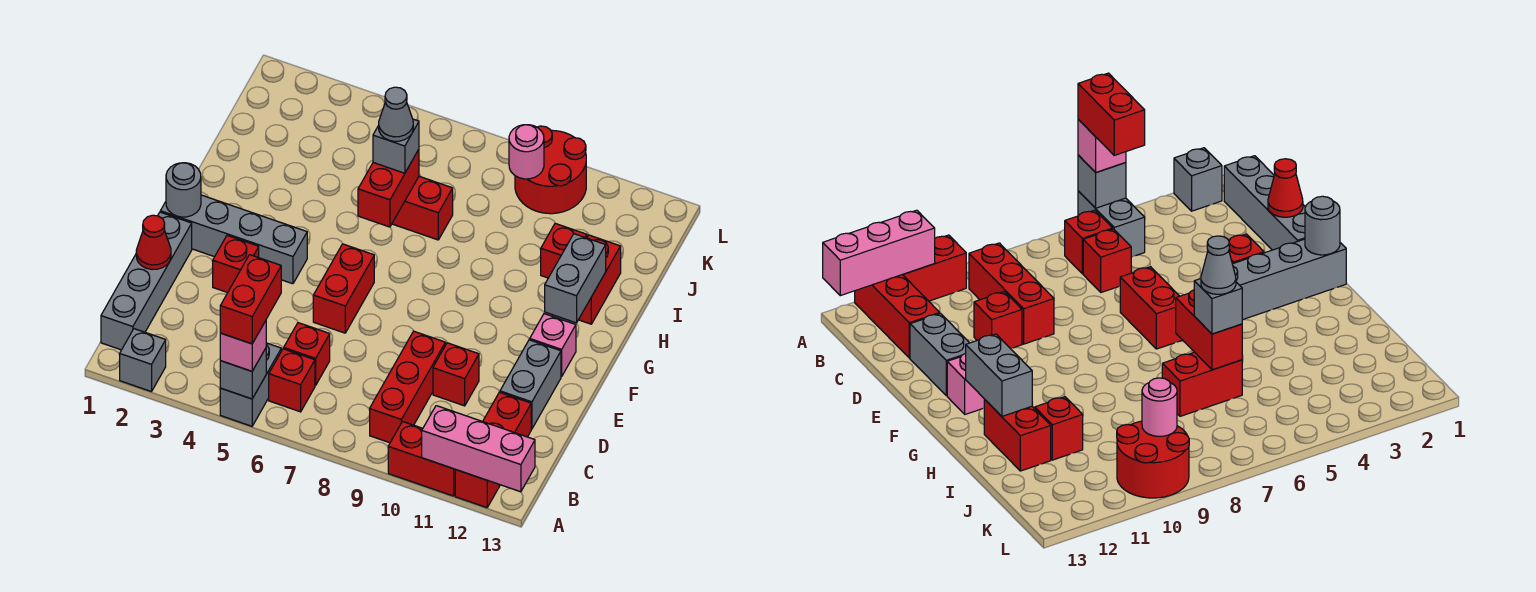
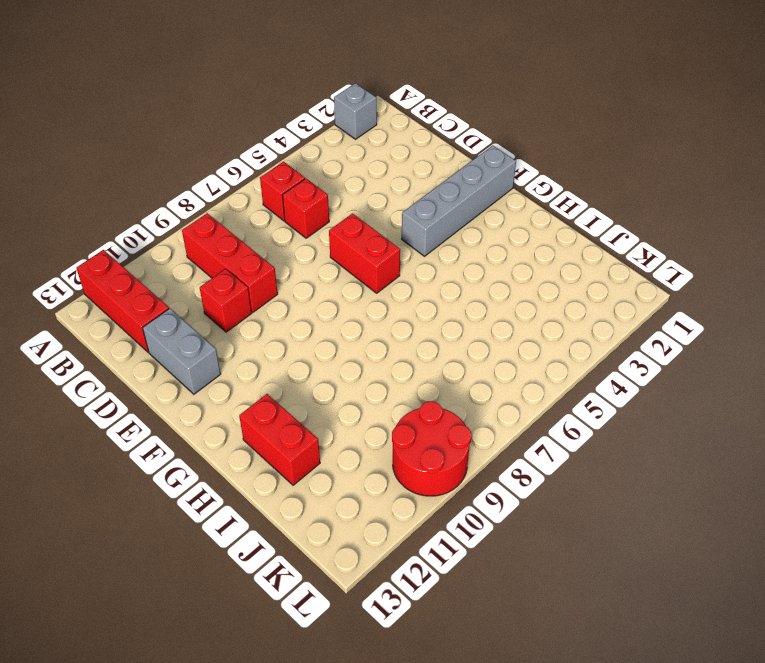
none -> grey brick A5:B5 level 1
none -> red brick A10:A11 level 1
none -> grey brick B1:E1 level 1

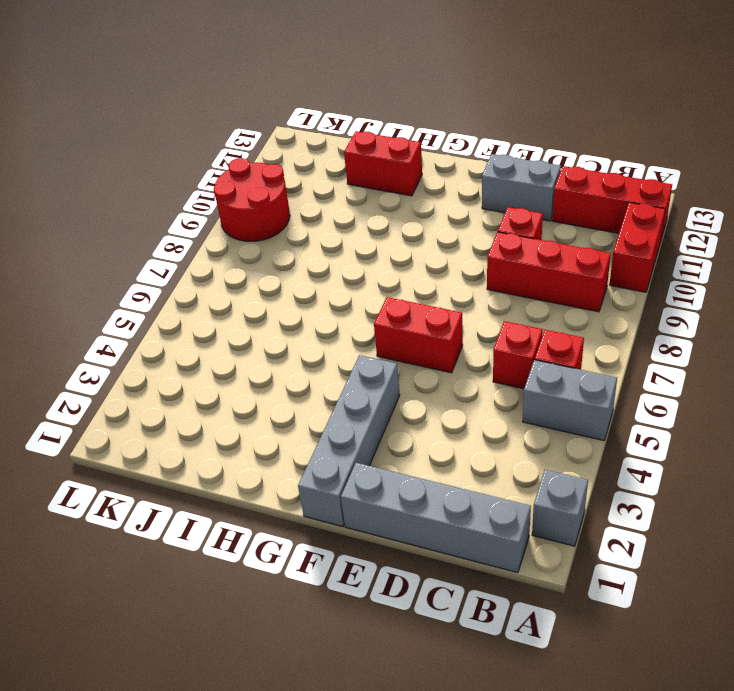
none -> red brick E3 level 1
none -> pink brick F12 level 1
none -> red brick I6:I7 level 1

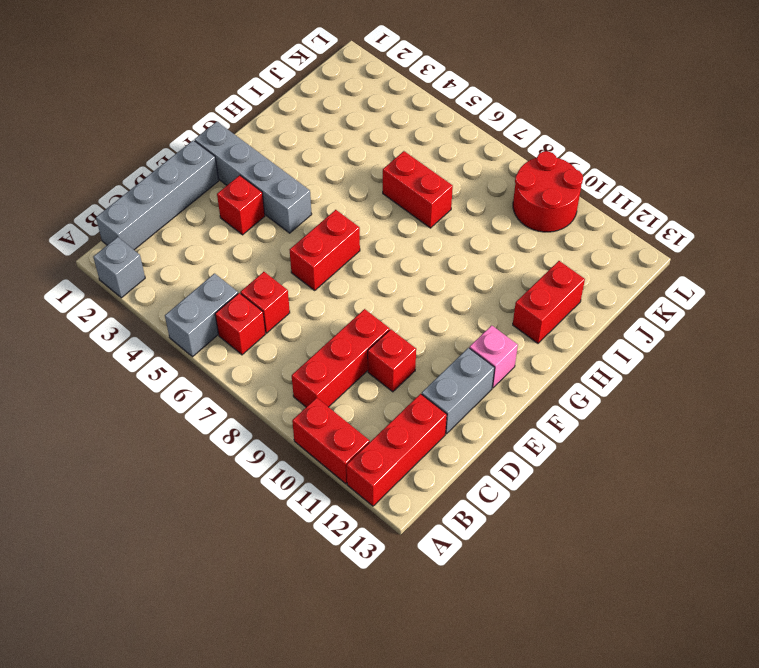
none -> red brick I11 level 1
none -> grey brick A5 level 2
none -> pink brick A11:A13 level 2

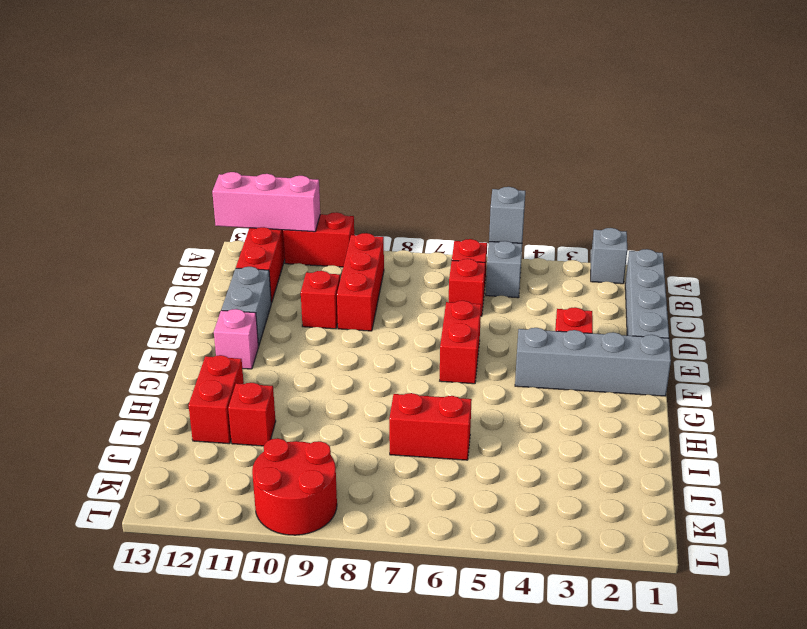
none -> red cone D1 level 2
none -> grey round brick F1 level 2
none -> grey brick G12:H12 level 2

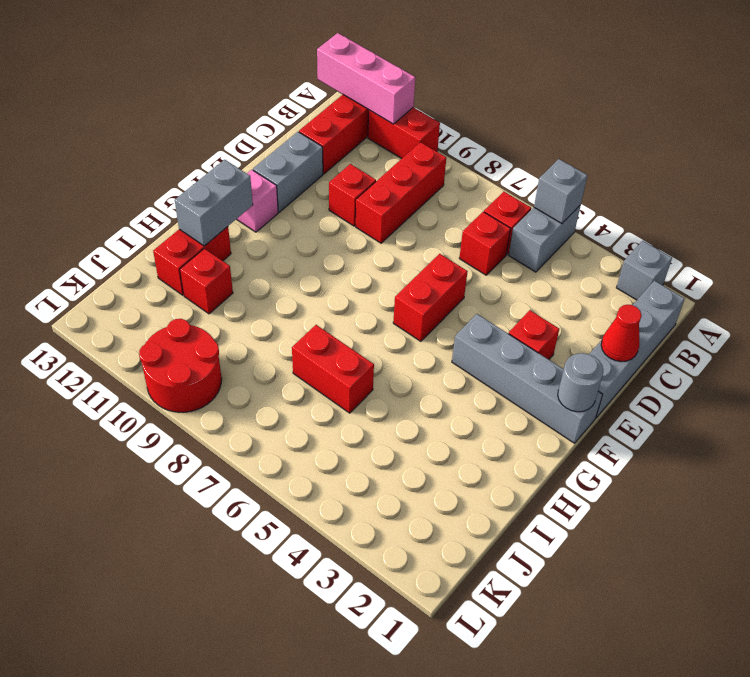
none -> red brick H6:I6 level 2
none -> pink round brick K9 level 2
none -> pink brick A5 level 3

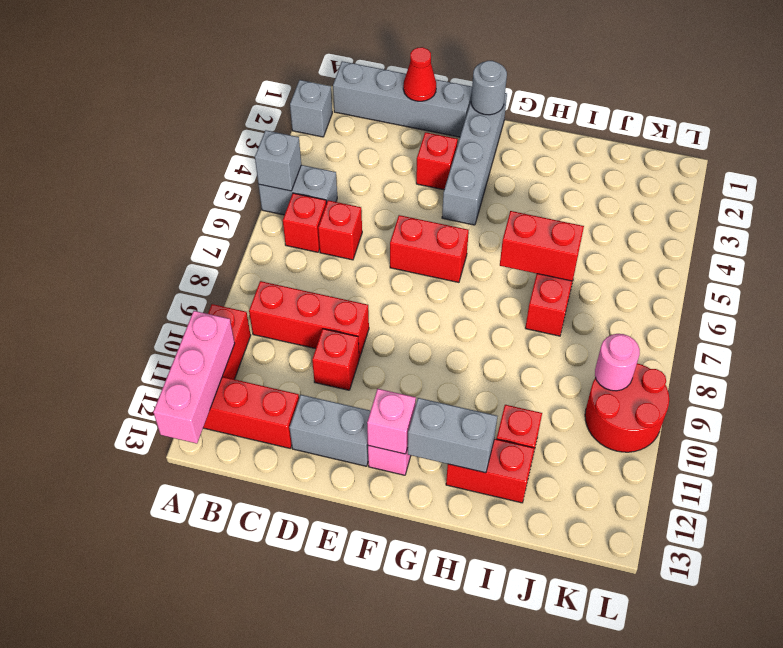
pink brick F12 level 2 -> pink brick A5 level 3
none -> grey brick I6 level 3
none -> red brick A5:B5 level 4
none -> grey cone I6 level 4

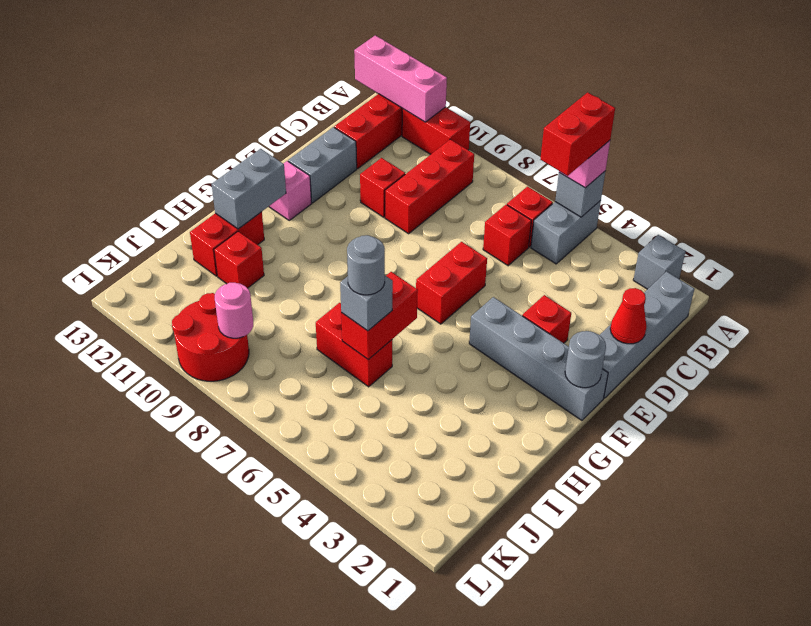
grey round brick I6 level 4 -> grey cone I6 level 4

